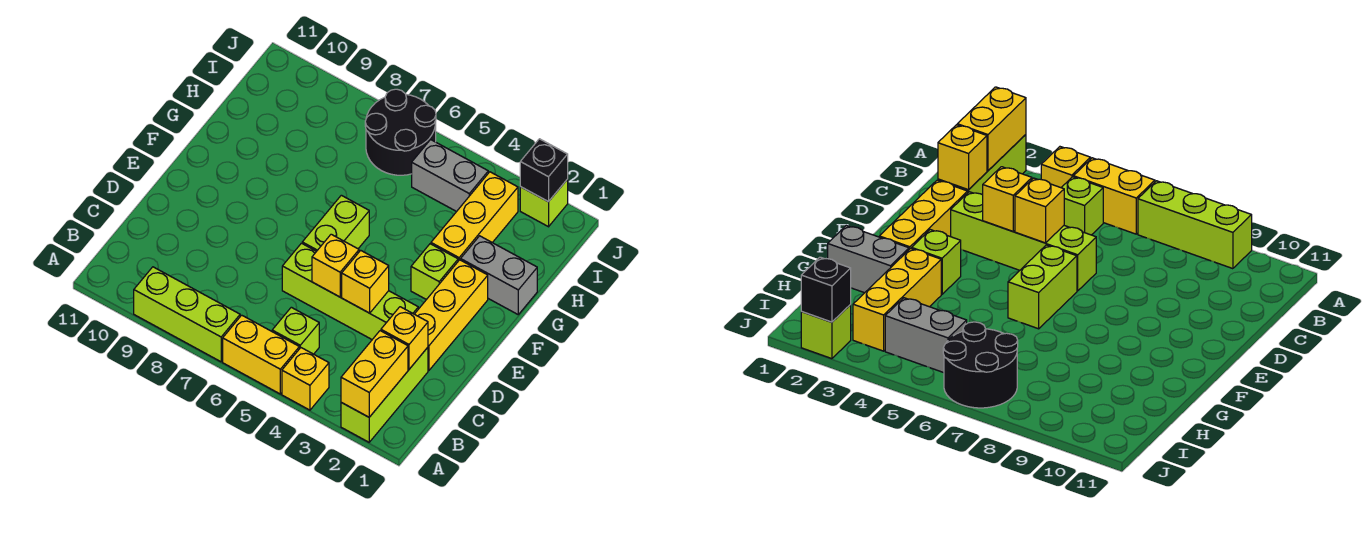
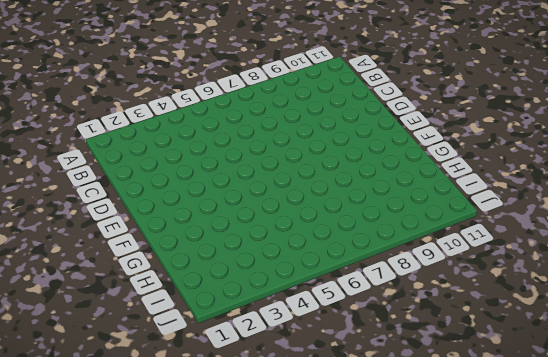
none -> lime brick A2:C2 level 1
none -> yellow brick A4 level 1
none -> yellow brick A5:A6 level 1

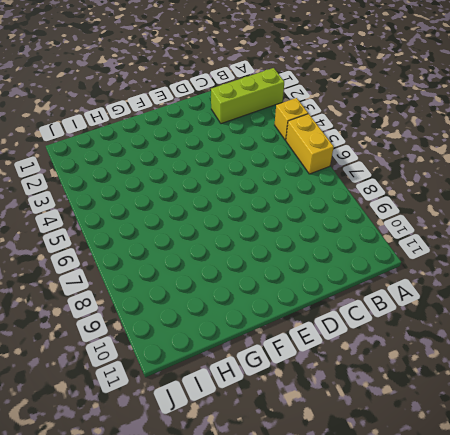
none -> lime brick A7:A9 level 1
none -> lime brick B5 level 1
none -> yellow brick D2:F2 level 1

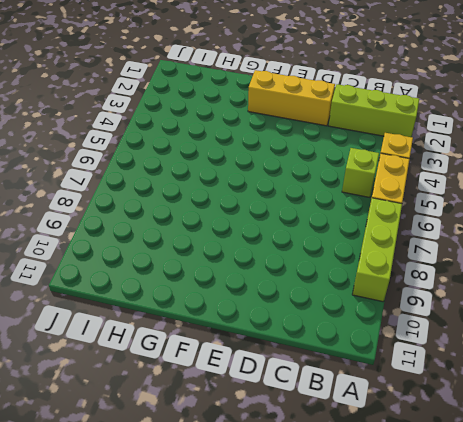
none -> lime brick D3:D6 level 1
none -> lime brick E6:F6 level 1
none -> lime brick F3 level 1

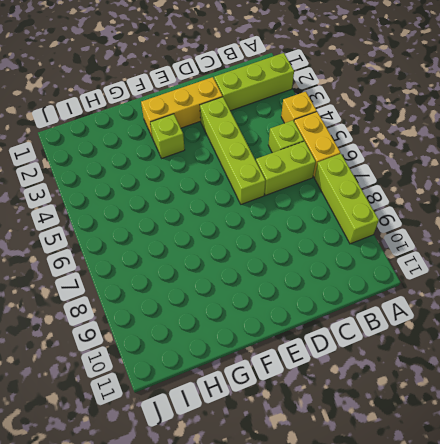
lime brick B6:C6 level 1 -> lime brick E6:F6 level 1
none -> grey brick G1:G2 level 1
none -> yellow brick G3:I3 level 1
none -> grey brick I4:I5 level 1

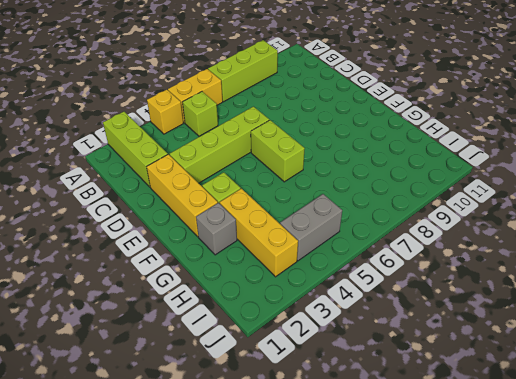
grey brick G2 level 1 -> grey brick G1:G2 level 1
none -> black round brick I6:J7 level 1
none -> lime brick J2 level 1
none -> yellow brick A2:B2 level 2

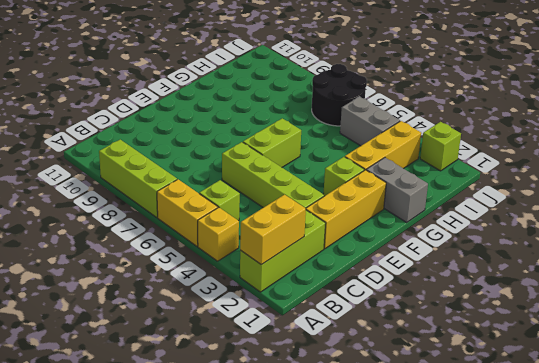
none -> yellow brick C2 level 2
none -> yellow brick D4 level 2
none -> yellow brick D5 level 2

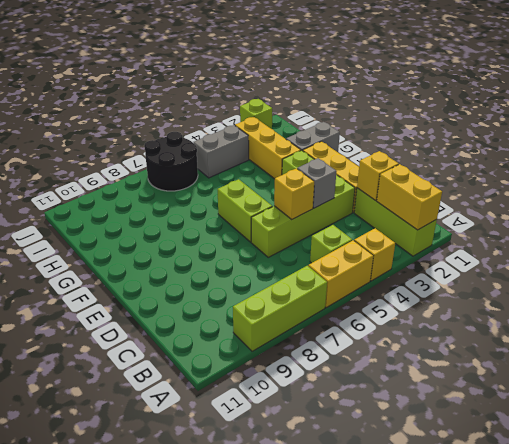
grey brick D4 level 2 -> yellow brick D4 level 2
none -> black brick J2 level 2

